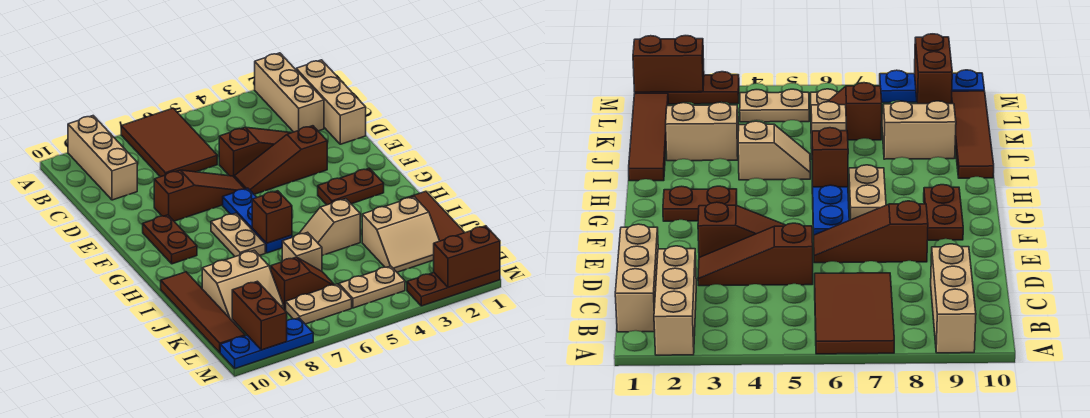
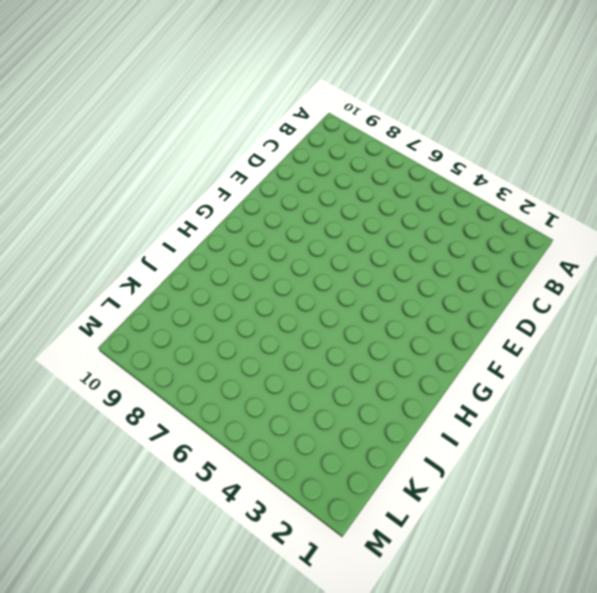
none -> tan brick A2:C2 level 1
none -> brown tile A6:C7 level 1
none -> tan brick A9:C9 level 1

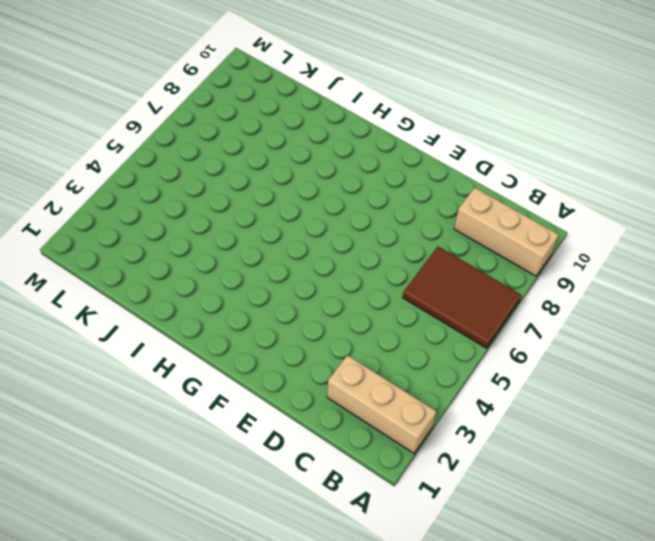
none -> tan brick B1:D1 level 1
none -> brown slope D3:D5 level 1 top 5
none -> brown slope E3:E5 level 1 top 3

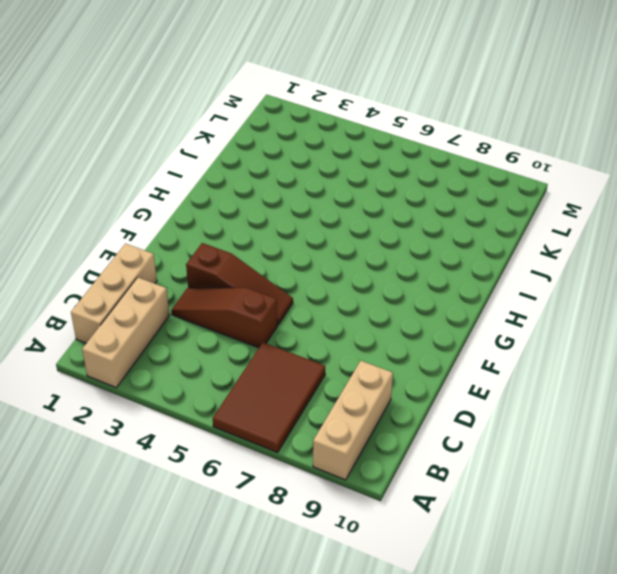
none -> brown slope E6:E8 level 1 top 8
none -> blue plate F6:H6 level 1
none -> brown plate F9:G9 level 1

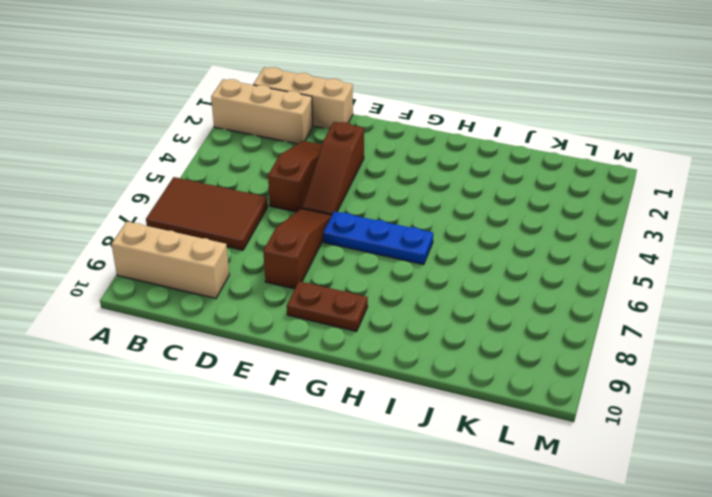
none -> brown plate G2:G3 level 1
none -> tan plate G7:H7 level 1
none -> brown tile I1:L1 level 1

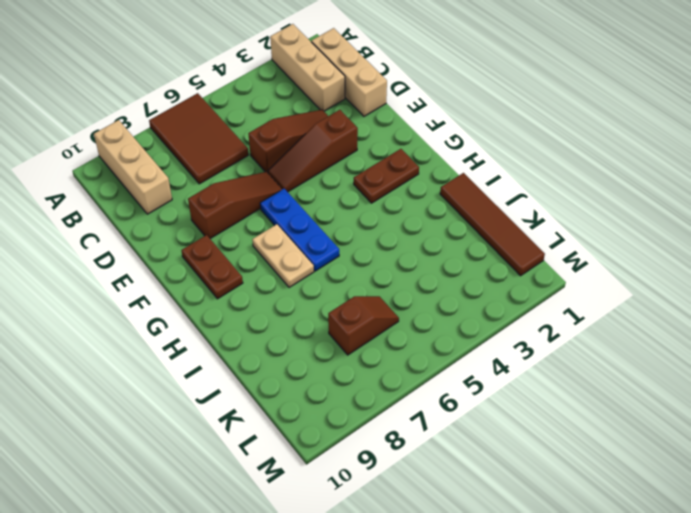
none -> tan slope I4:I5 level 1 top 4
none -> brown tile I10:L10 level 1
none -> tan slope J2:K3 level 1 top J

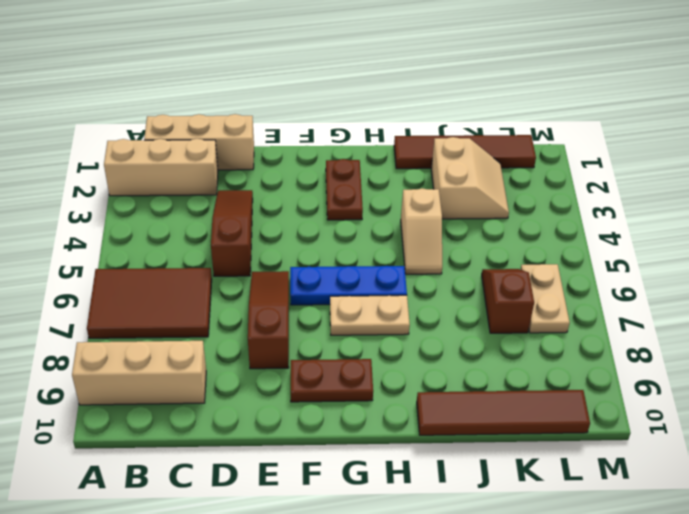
none -> brown slope E3:E5 level 1 top 3
none -> tan brick J6 level 1
none -> tan slope J8:K9 level 1 top J

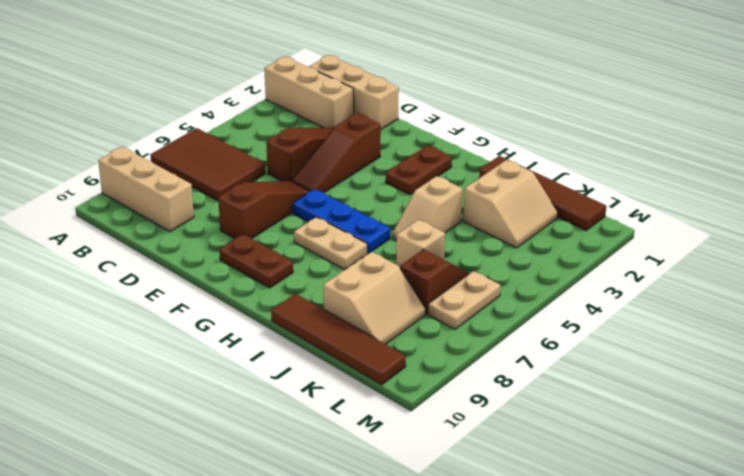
none -> tan plate L4:L5 level 1
none -> brown plate M1:M3 level 1
none -> blue plate M8:M10 level 1

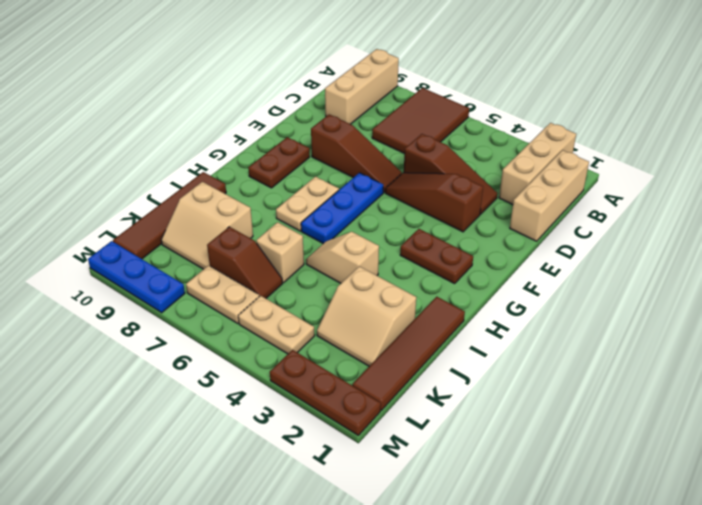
none -> brown brick H6 level 2
none -> brown brick L9:M9 level 2
none -> brown brick M1:M2 level 2

